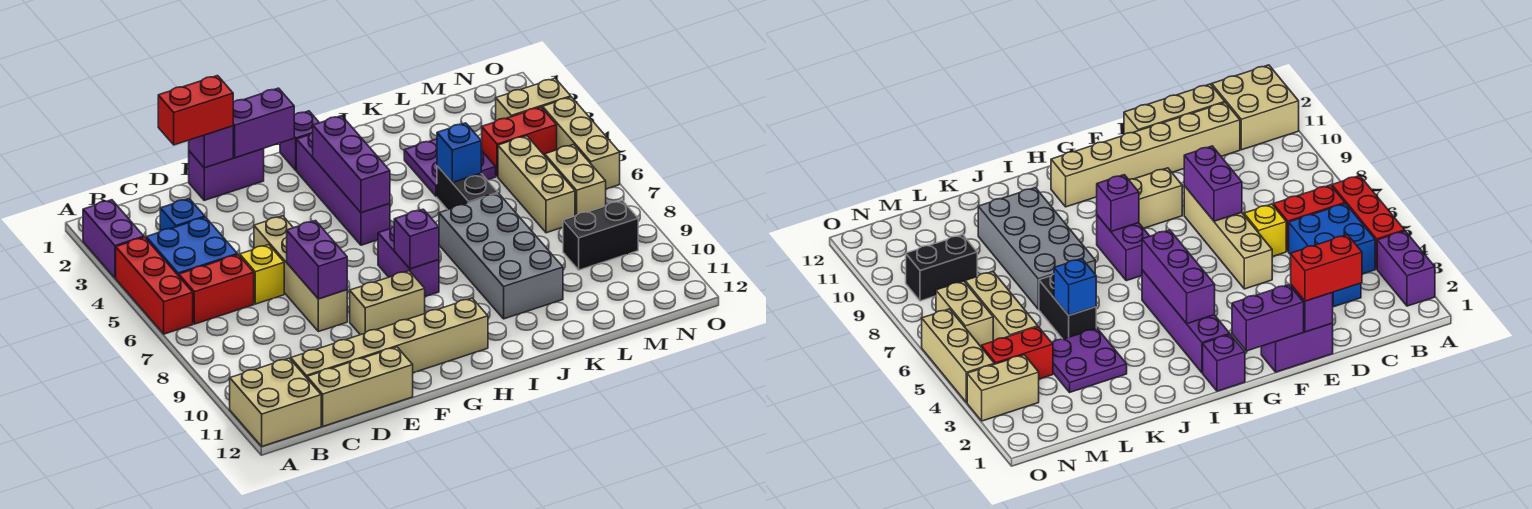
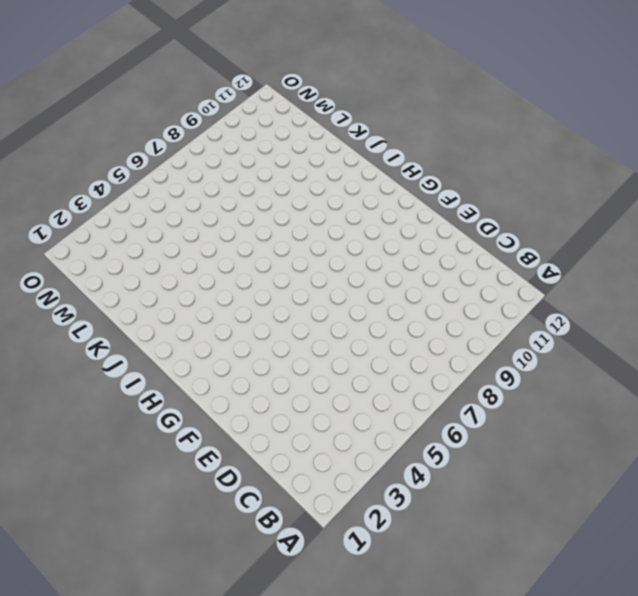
none -> purple brick A2:A3 level 1
none -> red brick A4:A6 level 1
none -> tan brick A11:B12 level 1
none -> blue brick B4:C5 level 1

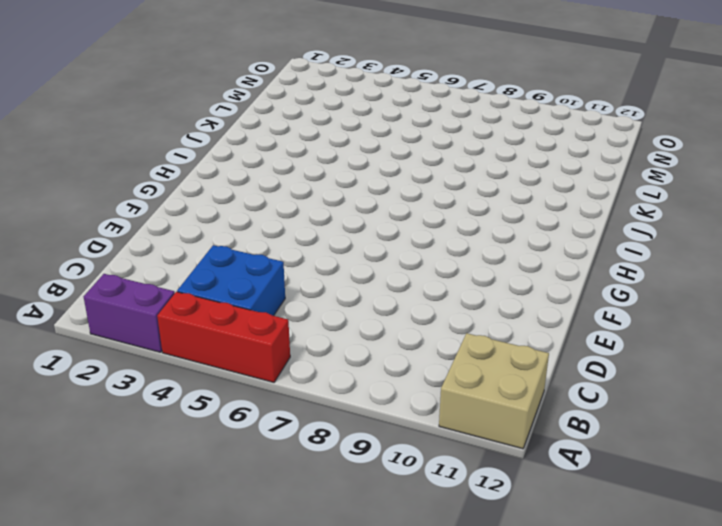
none -> red brick B6:C6 level 1
none -> blue brick C3 level 1
none -> tan brick C11:H11 level 1
none -> tan brick C12:E12 level 1

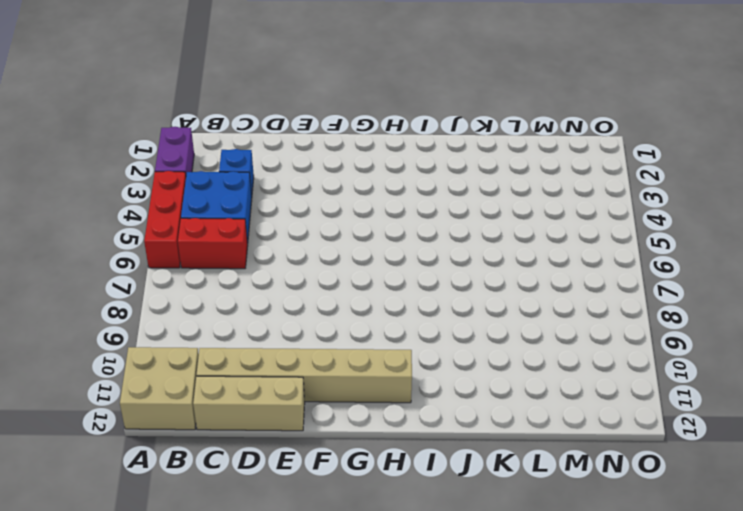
none -> yellow brick D6 level 1
none -> purple brick E1:F1 level 1
none -> tan brick E5:E8 level 1
none -> tan brick F9:G9 level 1

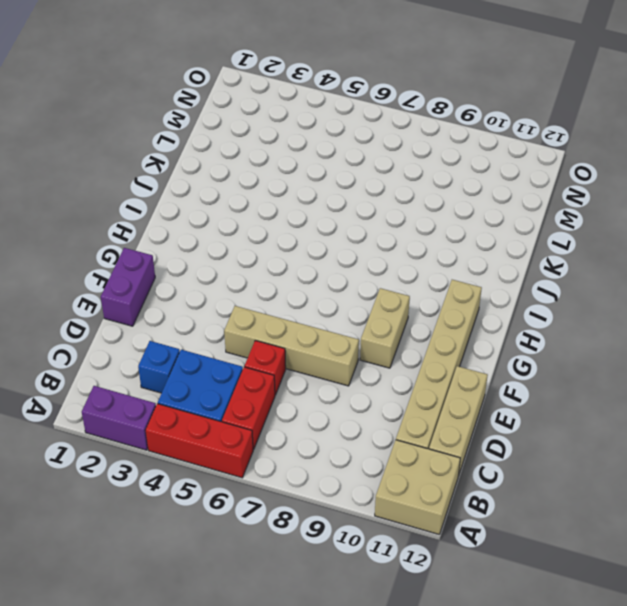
red brick D6 level 1 -> yellow brick D6 level 1
none -> purple brick H1 level 1
none -> purple brick H2:H5 level 1
none -> purple brick H7:H8 level 1
none -> grey brick J7:K10 level 1

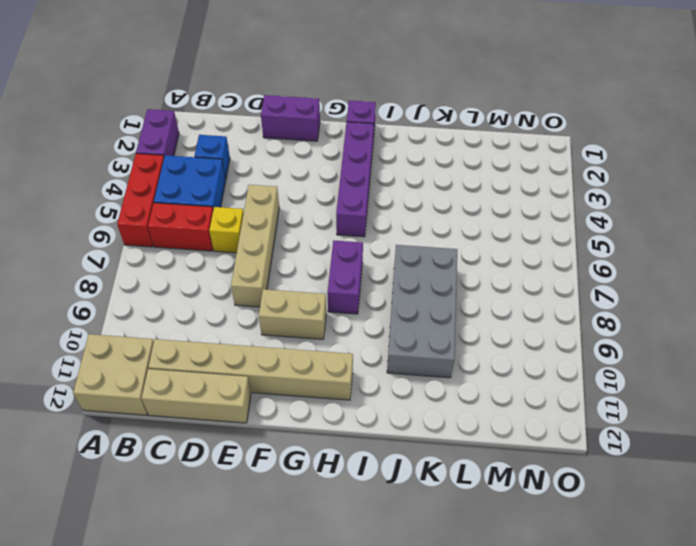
none -> purple plate K3:L4 level 1
none -> black brick K5:K6 level 1
none -> red brick M4:N4 level 1
none -> tan brick M5:M7 level 1

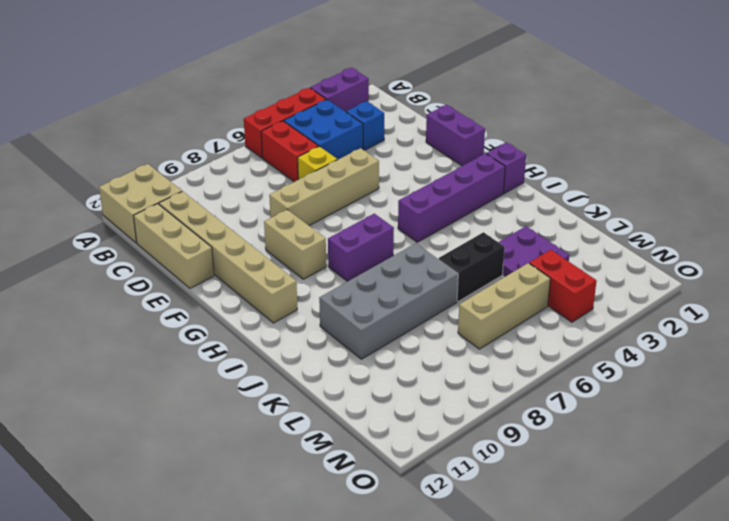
none -> black brick M9:N9 level 1
none -> tan brick N3:O3 level 1
none -> tan brick N6:N7 level 1
none -> tan brick O4:O6 level 1

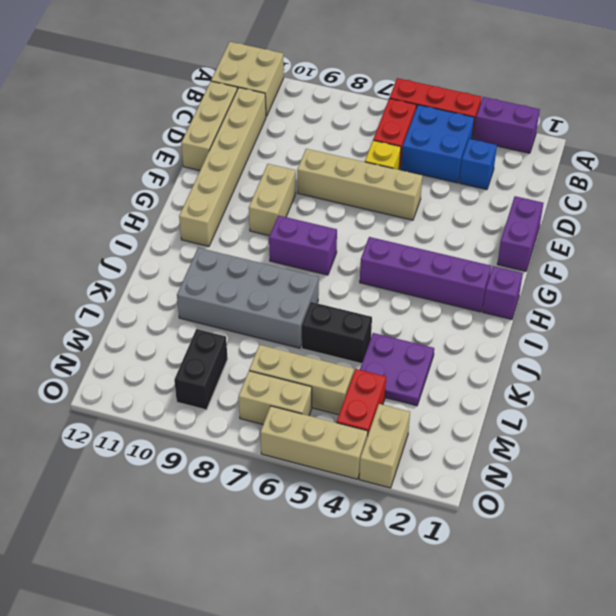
none -> purple brick E1 level 2
none -> purple brick E7:E8 level 2
none -> purple brick F1:G1 level 2
none -> purple brick H3:H5 level 2

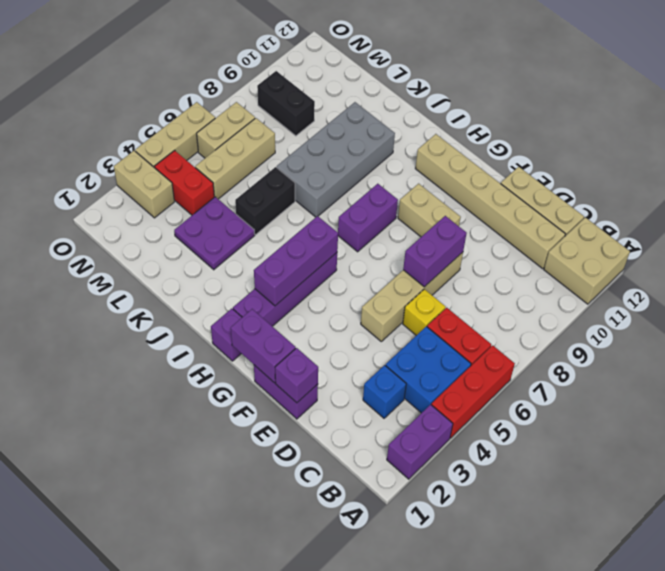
none -> purple brick H8 level 2
none -> blue brick K5 level 2
none -> red brick D1:E1 level 3

